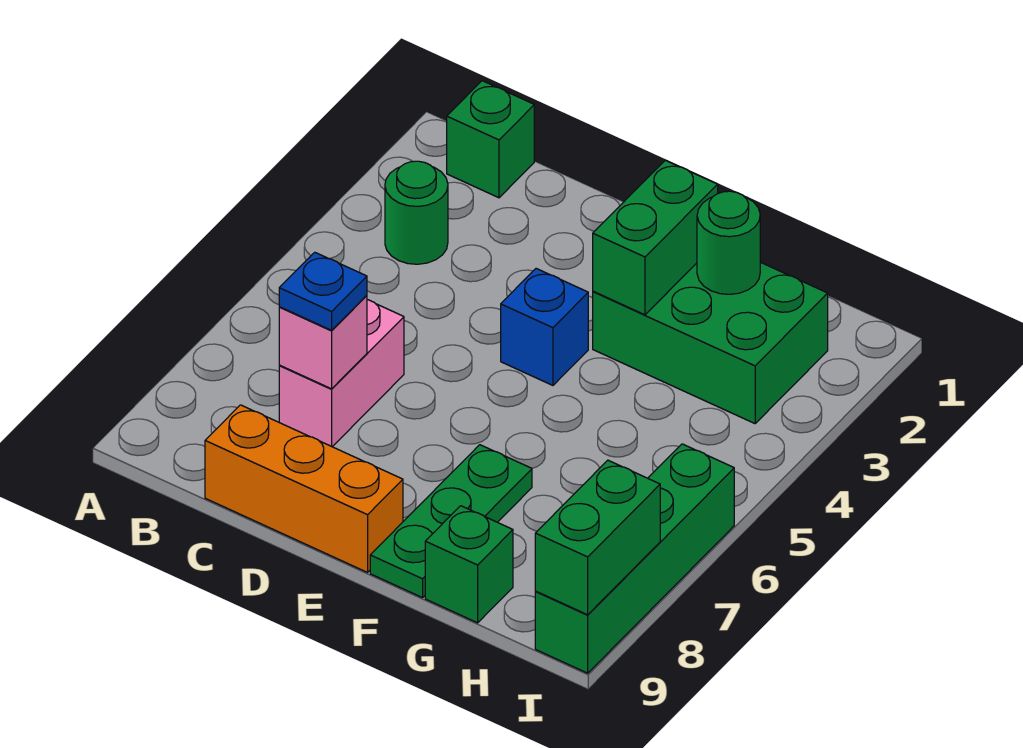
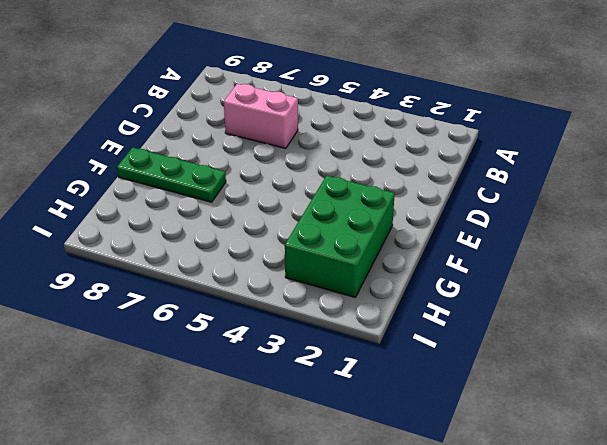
none -> green brick B1 level 1
none -> green round brick B3 level 1
none -> orange brick C9:E9 level 1

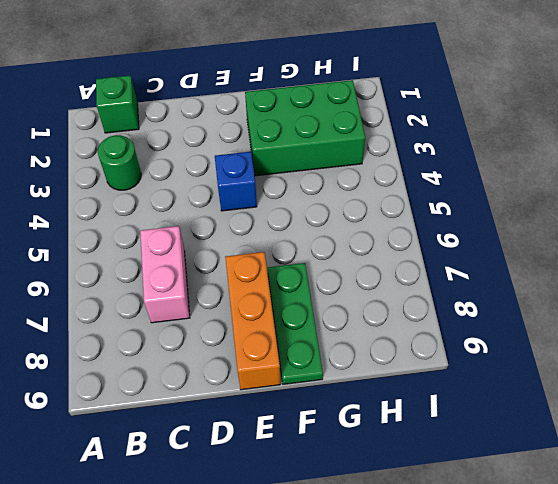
orange brick E7:E9 level 1 -> orange brick C9:E9 level 1
none -> green brick G9 level 1
none -> green brick I6:I9 level 1
none -> pink brick C7 level 2

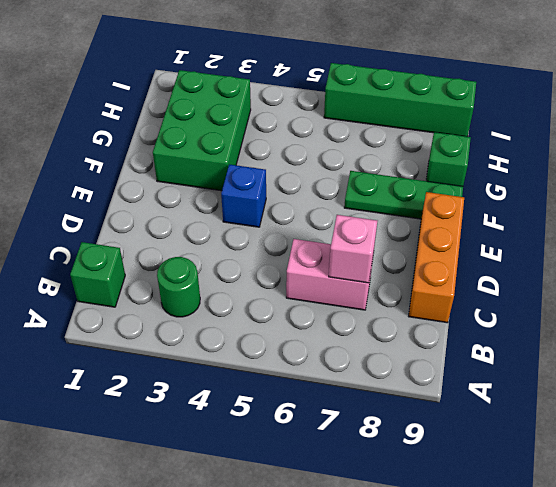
none -> green brick F2:F3 level 2
none -> green round brick G2 level 2
none -> green brick I8:I9 level 2

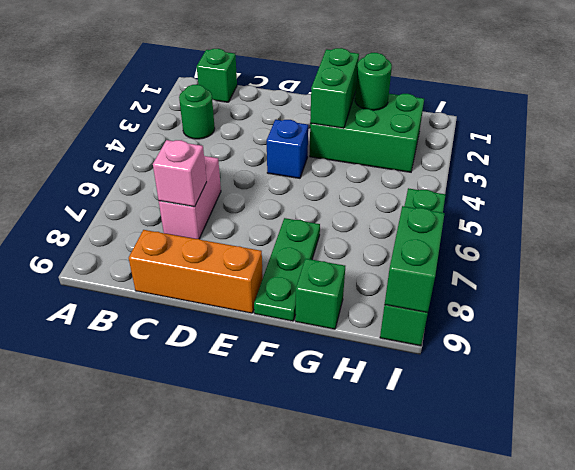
none -> blue plate C7 level 3

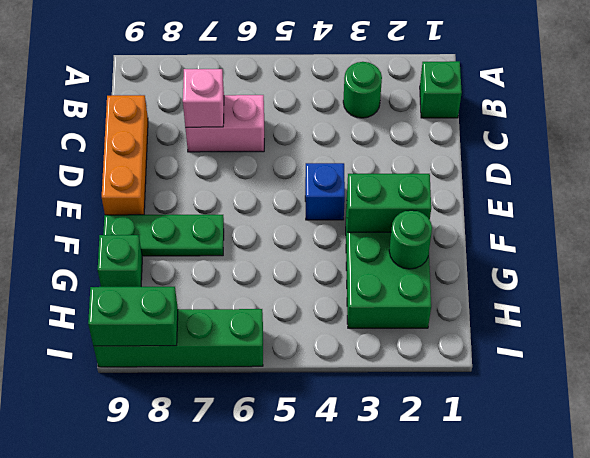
none -> blue plate C7 level 3

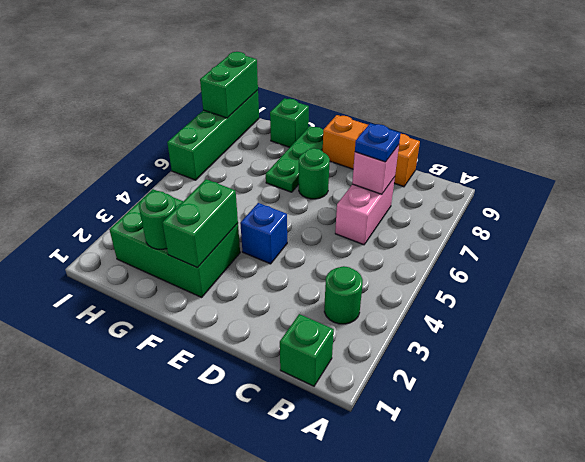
green round brick E7 level 1 -> none

